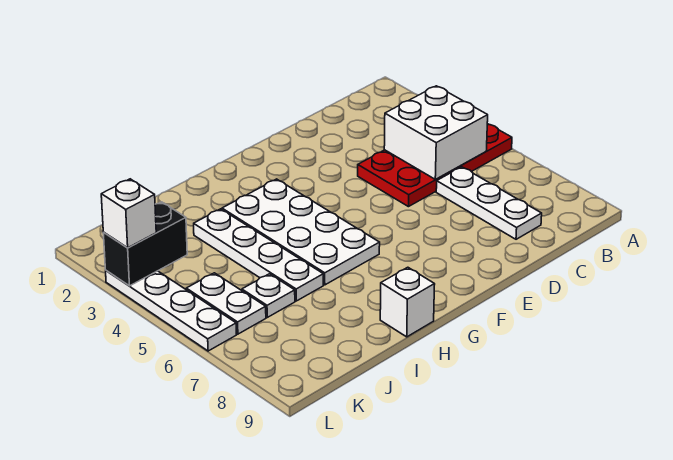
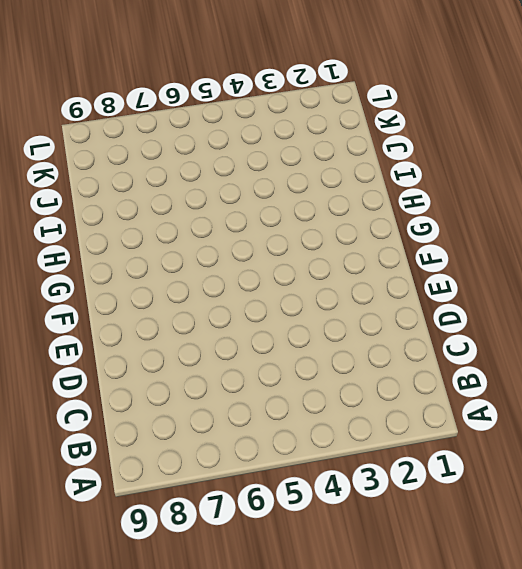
none -> red plate A4:D5 level 1
none -> white plate C6:C8 level 1

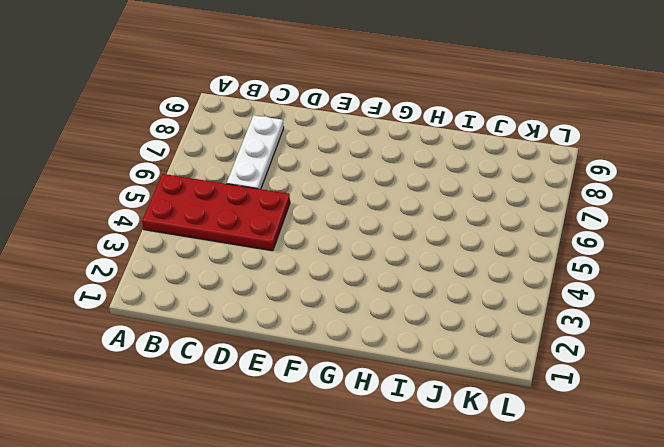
none -> white plate G3:H6 level 1
none -> white brick H9 level 1

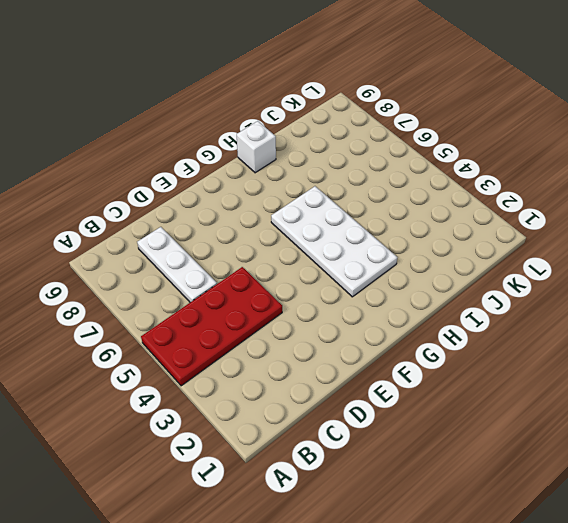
none -> white plate I3:I6 level 1
none -> white plate J6 level 1

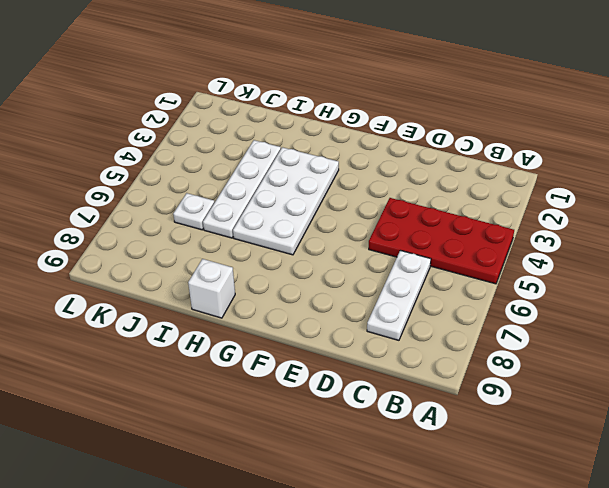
none -> white plate K5:K6 level 1
none -> white plate L3:L6 level 1

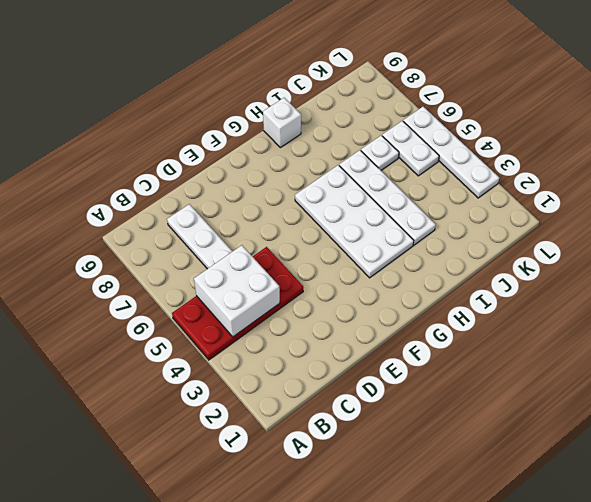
none -> black brick K3:L3 level 2
none -> white brick L3 level 3

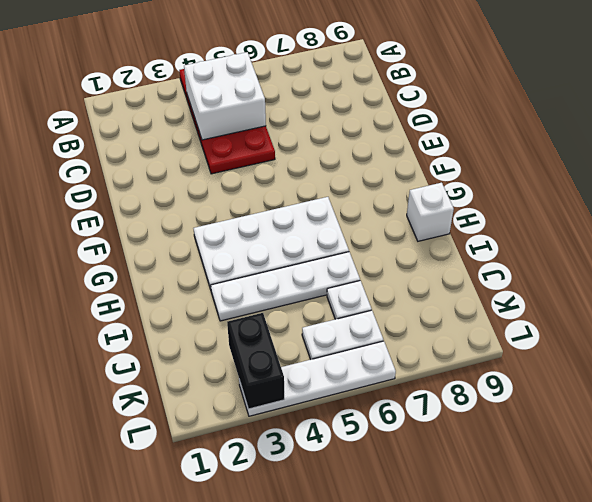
none -> white plate C6:C8 level 1
none -> white brick L3 level 3

